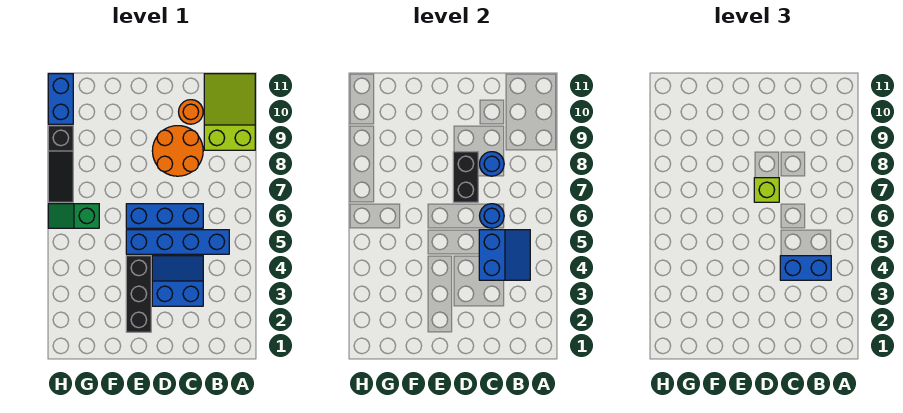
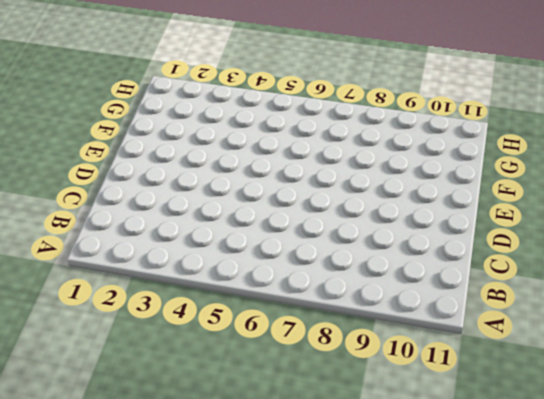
none -> lime slope A9:B11 level 1 top 9
none -> blue brick B5:E5 level 1
none -> blue slope C3:D4 level 1 top 3

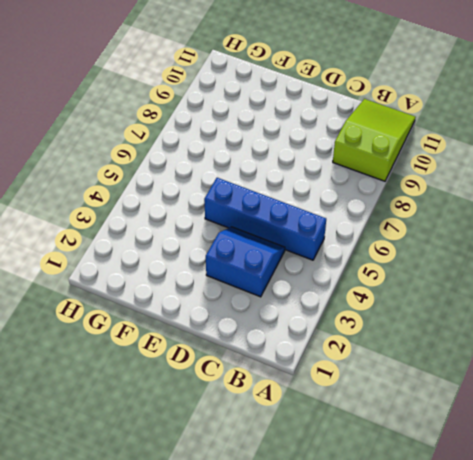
none -> blue brick C6:E6 level 1
none -> orange round brick C8:D9 level 1
none -> orange round brick C10 level 1

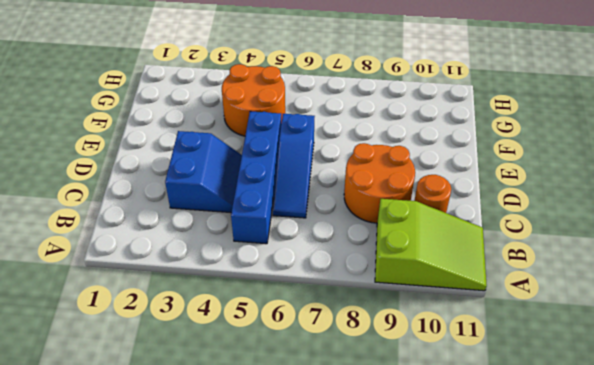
blue slope C6:E6 level 1 top E -> blue brick C6:E6 level 1
orange round brick F4:G5 level 1 -> none
none -> black brick E2:E4 level 1
none -> green slope G6:H6 level 1 top G
none -> black slope H7:H9 level 1 top 9

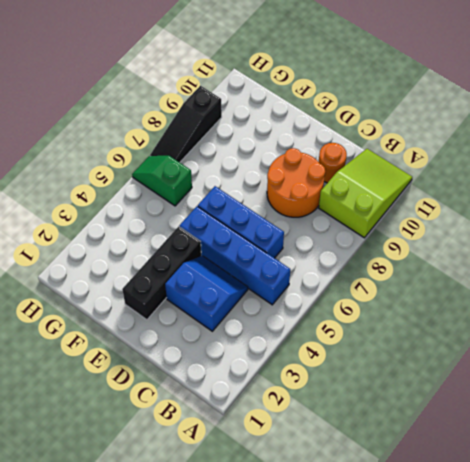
none -> blue brick H10:H11 level 1
none -> blue slope B4:C5 level 2 top C
none -> blue round brick C6 level 2

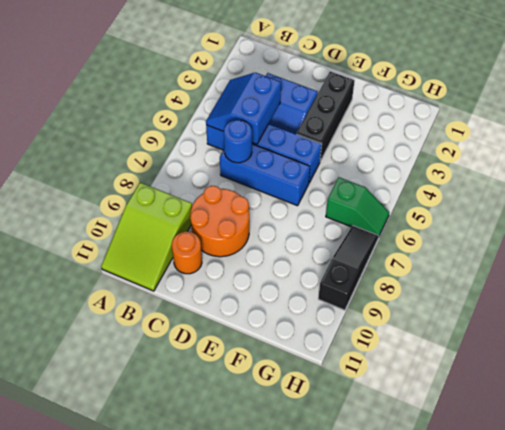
none -> blue brick H10:H11 level 1
none -> blue round brick C8 level 2
none -> black brick D7:D8 level 2

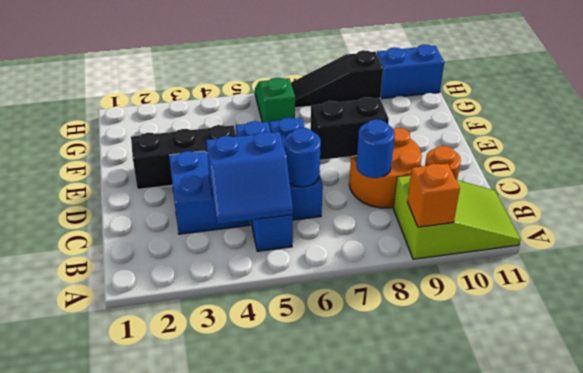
orange brick A9 level 2 -> none
none -> blue brick B4:C4 level 3
none -> lime brick D7 level 3

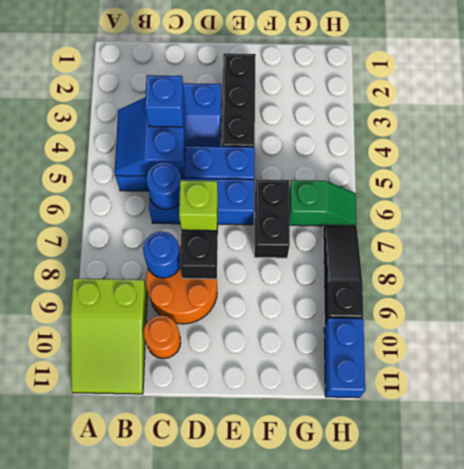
blue brick C4 level 3 -> blue brick B4:C4 level 3
black brick F6:F7 level 1 -> none

